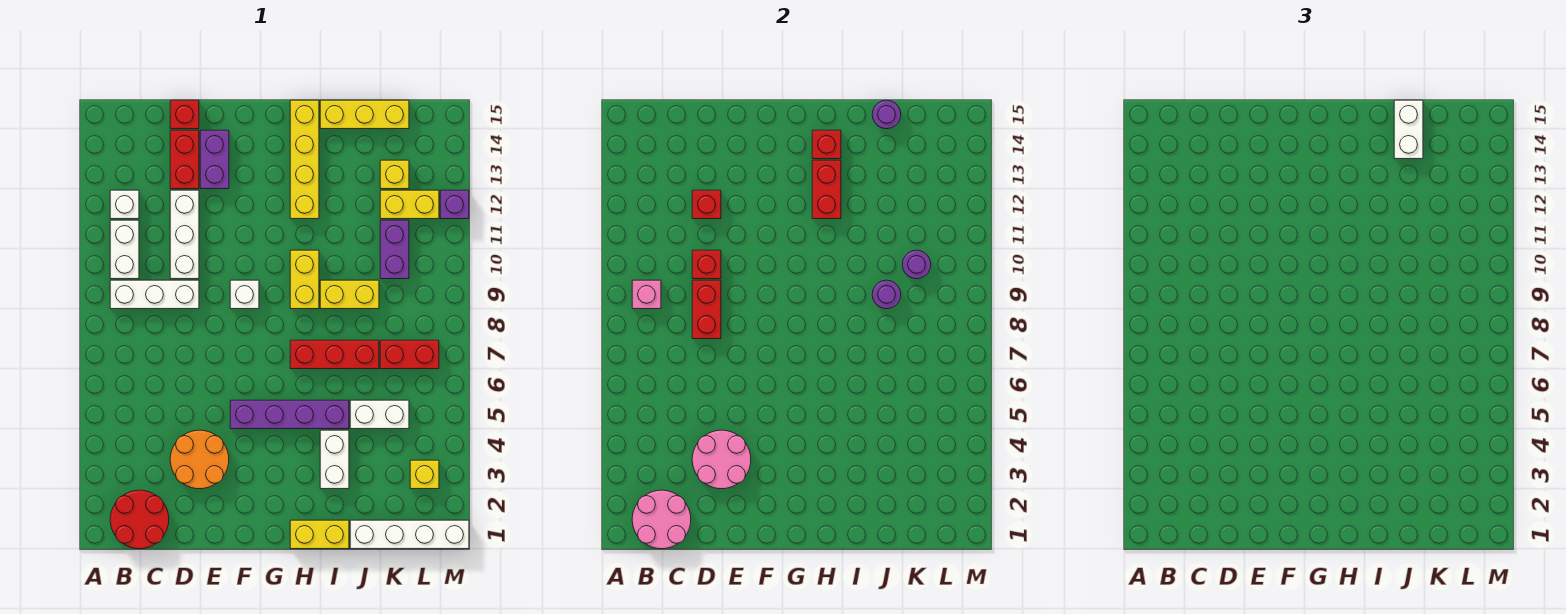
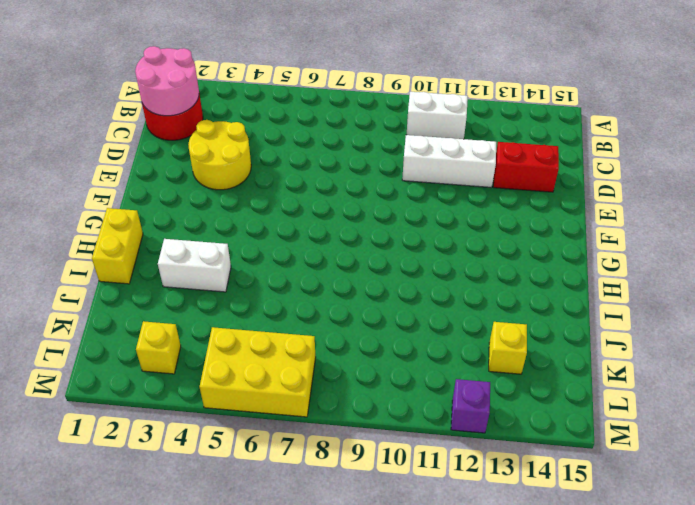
yellow round brick D3:E4 level 1 -> orange round brick D3:E4 level 1
yellow brick L5:M7 level 1 -> red brick K7:L7 level 1
none -> white brick B9:D9 level 1
none -> white brick B12 level 1
none -> red brick D15 level 1
none -> purple brick E13:E14 level 1

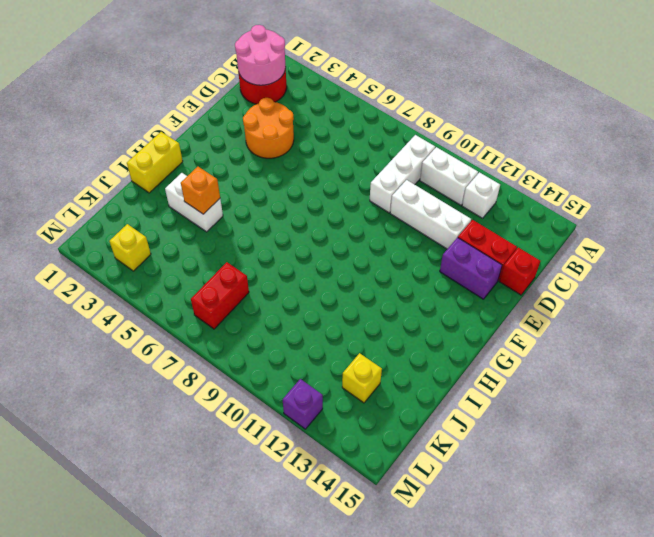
orange brick I4 level 2 -> none
none -> purple brick F5:I5 level 1
none -> white brick F9 level 1
none -> red brick H7:J7 level 1
none -> yellow brick H9:H10 level 1

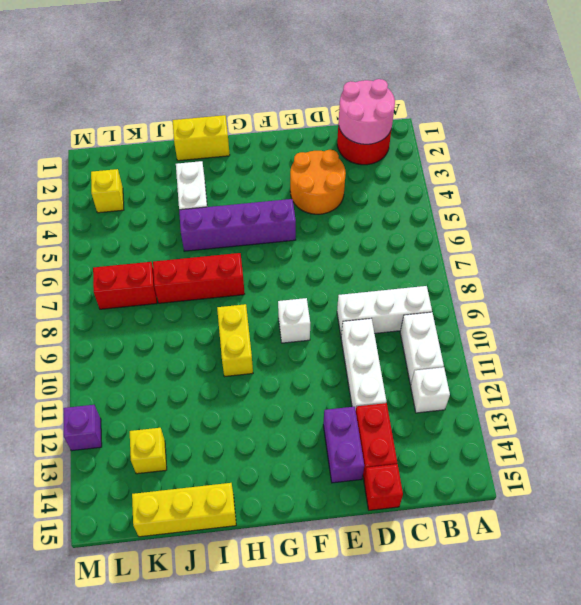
none -> yellow brick H12:H15 level 1
none -> yellow brick I9:J9 level 1
none -> white brick J1:M1 level 1
none -> white brick J5:K5 level 1

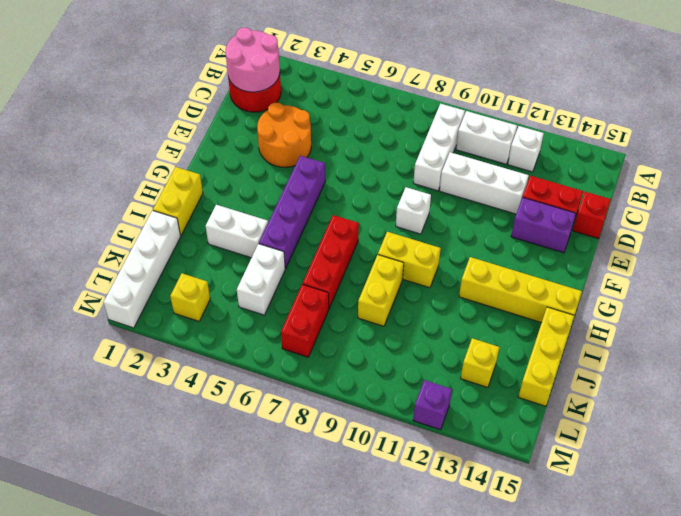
none -> purple brick K10:K11 level 1
none -> yellow brick K12:L12 level 1
none -> pink brick B9 level 2
none -> pink round brick D3:E4 level 2

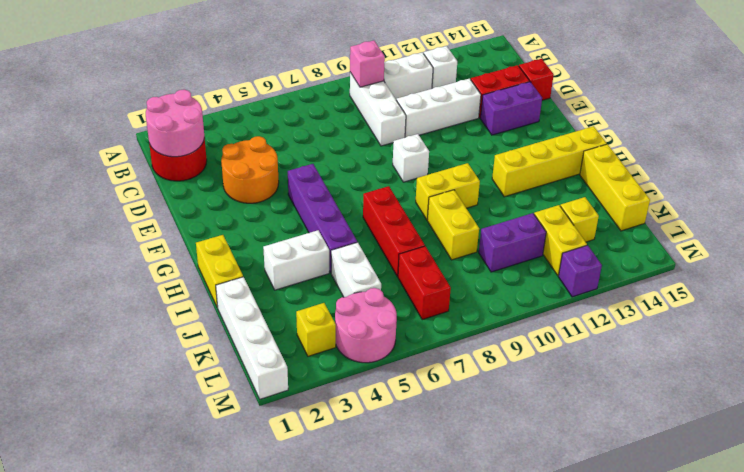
pink round brick L4:M5 level 1 -> pink round brick D3:E4 level 2
none -> red brick D8:D9 level 2
none -> red brick D10 level 2
none -> red brick D12 level 2
none -> red brick H12:H13 level 2

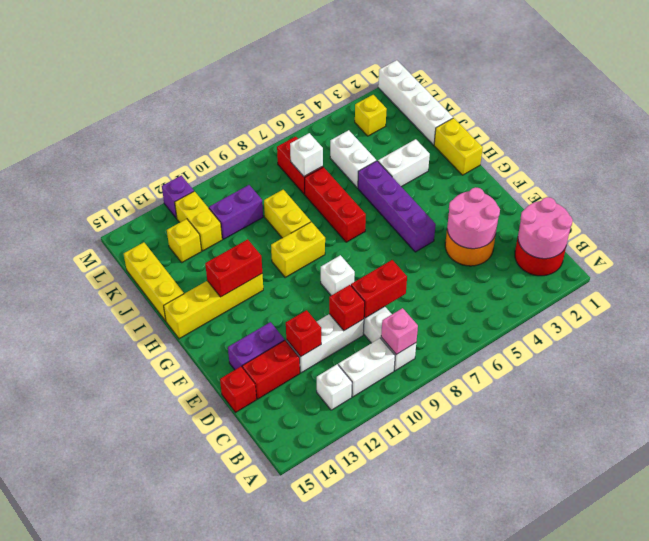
white brick K7 level 2 -> none
none -> red brick H14 level 2
none -> purple round brick J9 level 2
none -> purple round brick J15 level 2
none -> purple round brick K10 level 2

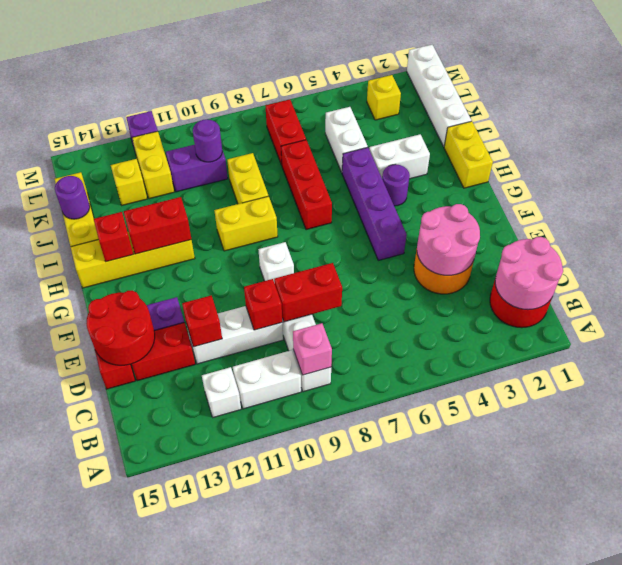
red round brick D14:E15 level 2 -> none
purple round brick H4 level 1 -> purple round brick J9 level 2
none -> white brick J14:J15 level 3

